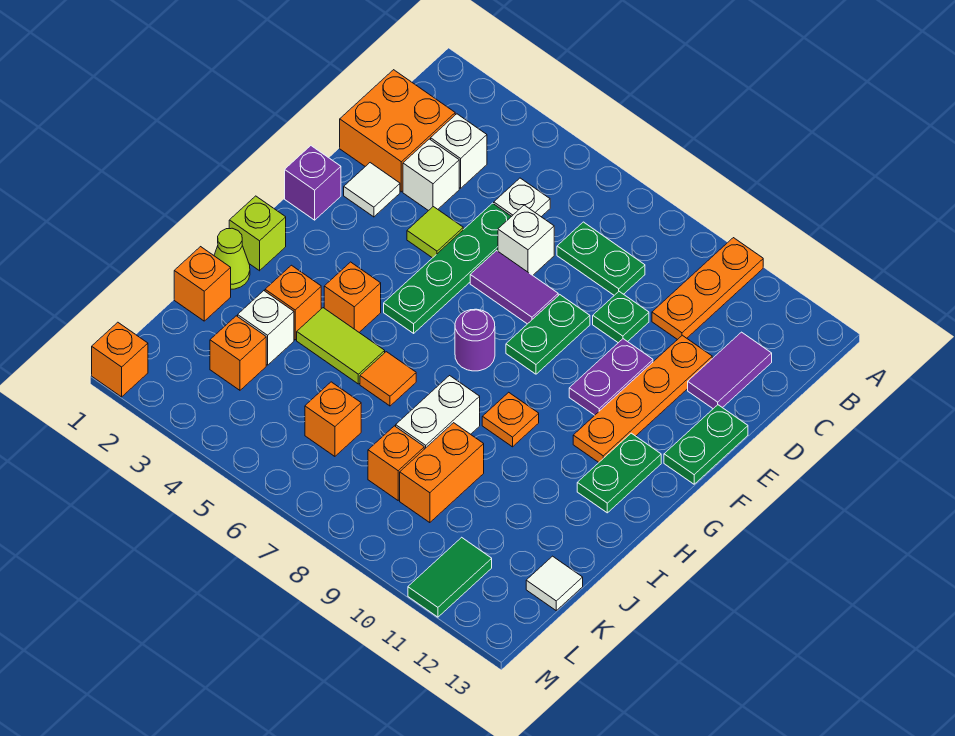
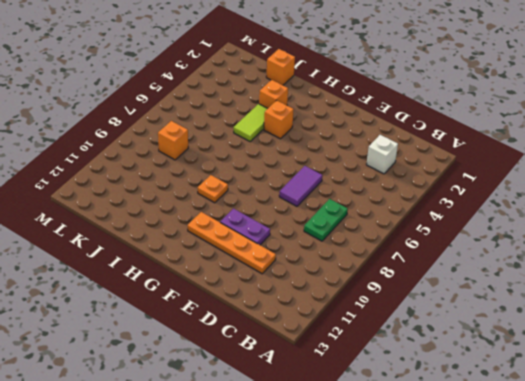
none -> orange plate A10:C10 level 1
none -> orange brick C1:D2 level 1
none -> white plate C5 level 1
none -> purple tile C12:D12 level 1

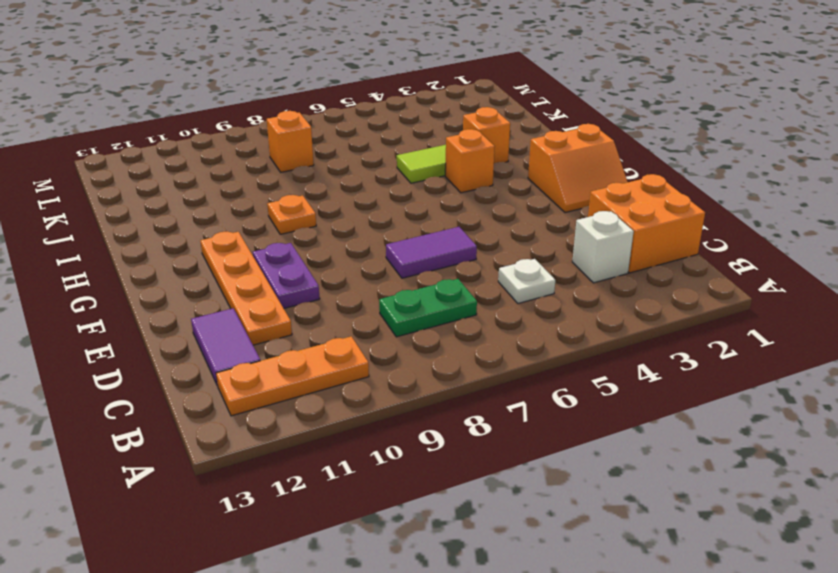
orange plate B10:B12 level 1 -> orange plate A10:C10 level 1
orange slope F1:G2 level 1 top G -> purple brick F1 level 1
none -> white brick D3 level 1
none -> green plate D5:G5 level 1
none -> white brick D6 level 1
none -> green plate D9 level 1

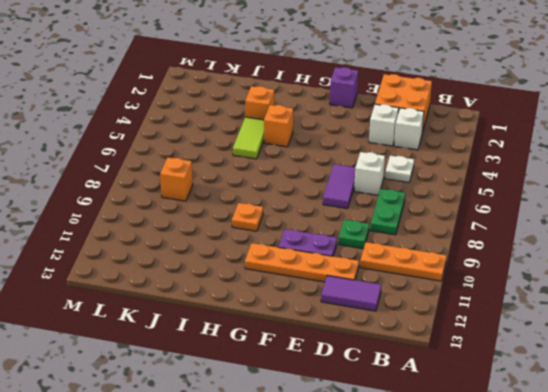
none -> green plate D5:G5 level 1
none -> white tile E2 level 1
none -> lime tile E4 level 1
none -> green plate E8:F8 level 1

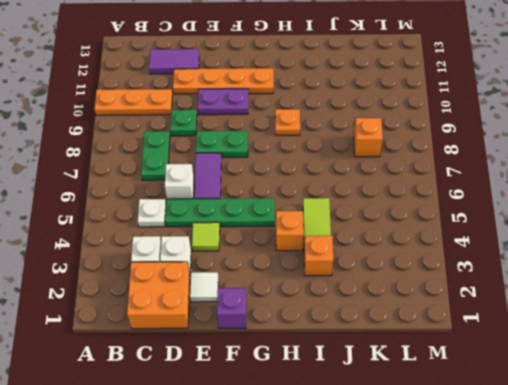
none -> green plate E13:F13 level 1
none -> purple round brick G7 level 1
none -> green plate G12:H12 level 1
none -> lime brick H1 level 1

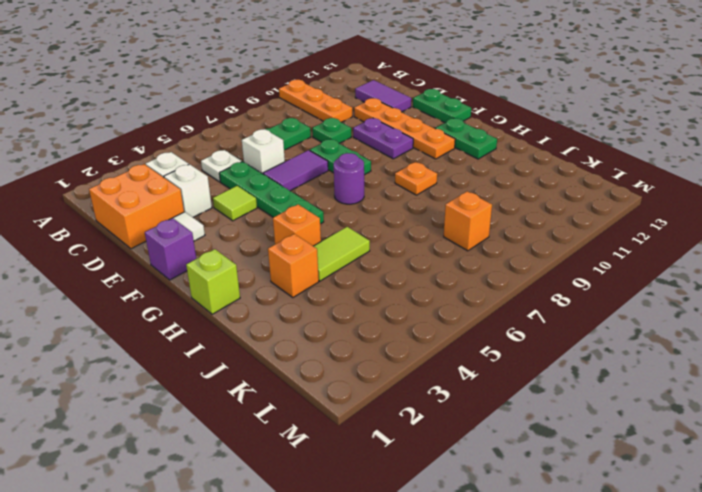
none -> lime cone I1 level 1
none -> orange tile I6 level 1
none -> white brick I8:J8 level 1
none -> orange brick J1 level 1

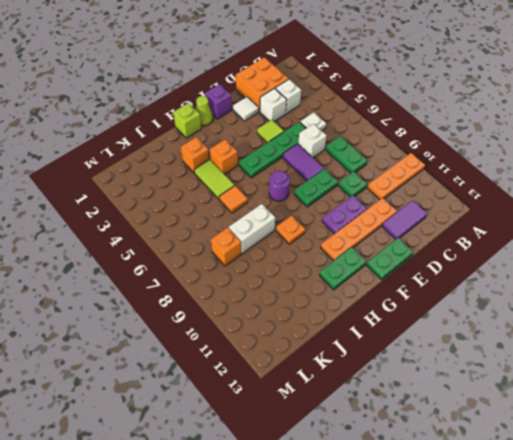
lime cone G1 level 1 -> lime cone I1 level 1
none -> orange brick J1 level 1
none -> white brick J3 level 1
none -> orange brick J9:K9 level 1
none -> orange brick K3 level 1

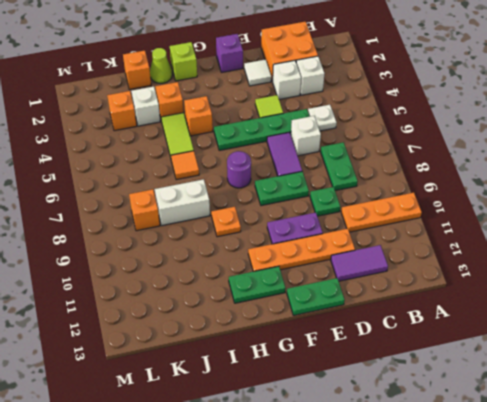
none -> orange brick J9:K9 level 1
none -> orange brick K6 level 1
none -> white tile K13 level 1
none -> green tile L11:M11 level 1

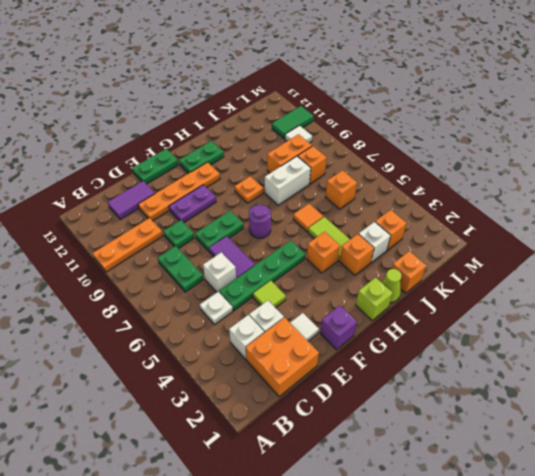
white tile L10 level 1 -> white tile K13 level 1
none -> orange brick M1 level 1

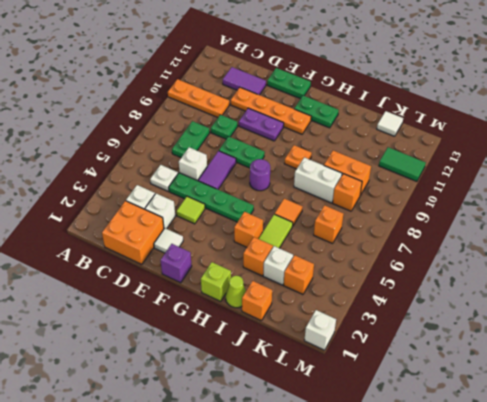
white brick M1 level 1 -> orange brick M1 level 1

